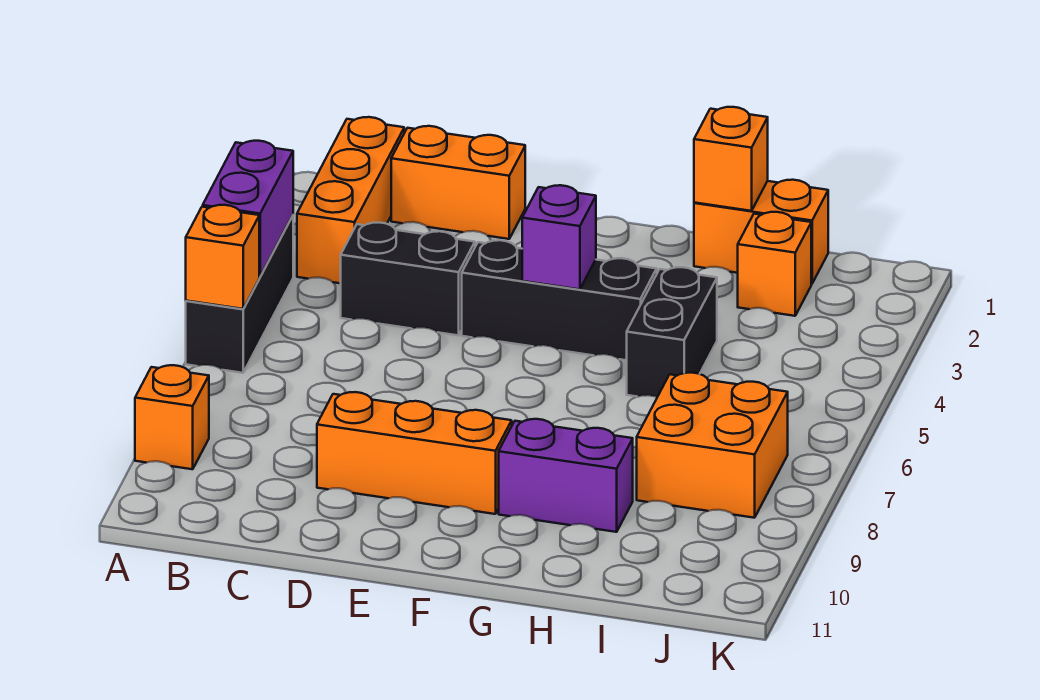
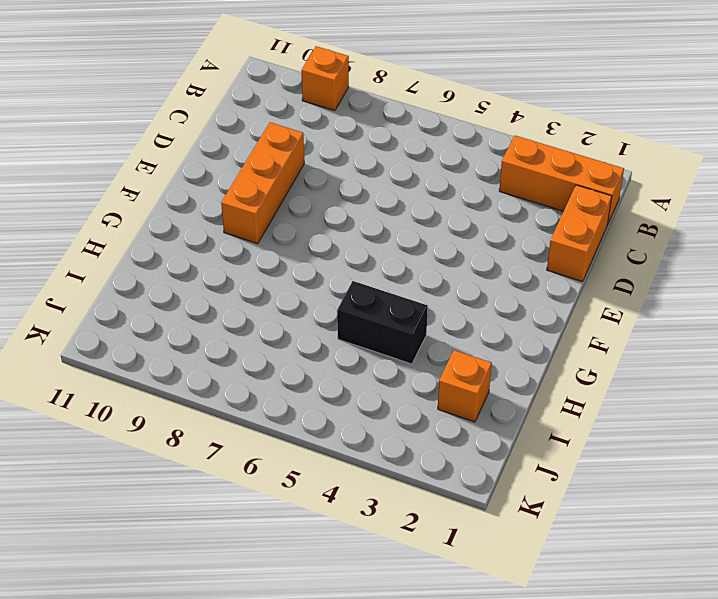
none -> black brick A4:A6 level 1
none -> black brick C4:D4 level 1
none -> black brick E4:G4 level 1

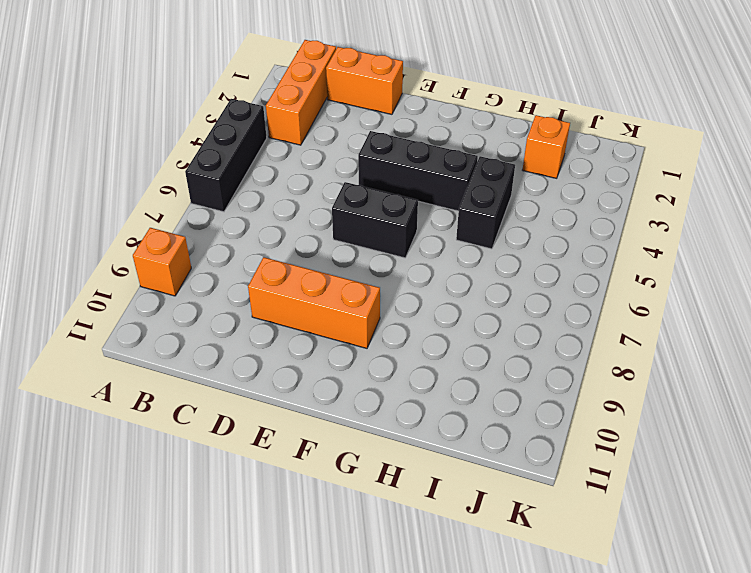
black brick E6:F6 level 1 -> black brick C4:D4 level 1
none -> purple brick G9:H9 level 1
none -> orange brick H1:I1 level 1
none -> orange brick I7:J8 level 1

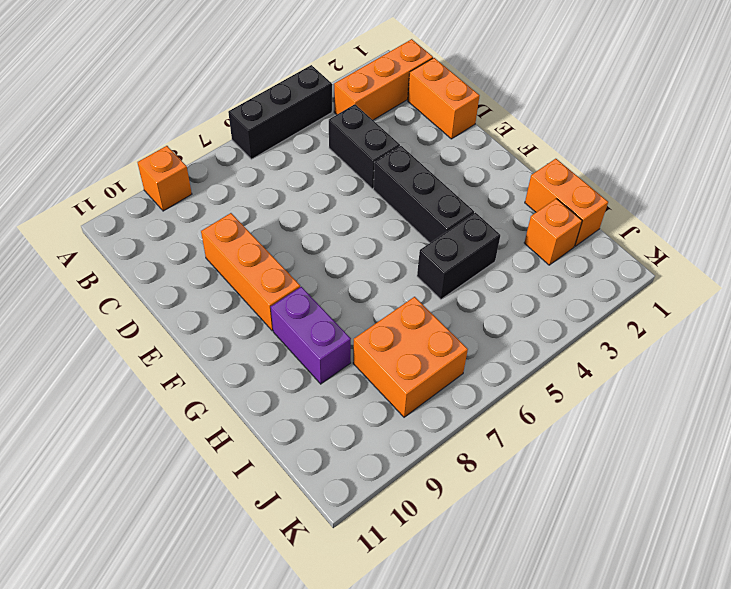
none -> purple brick A4:A5 level 2
none -> orange brick A6 level 2
none -> purple brick F4 level 2

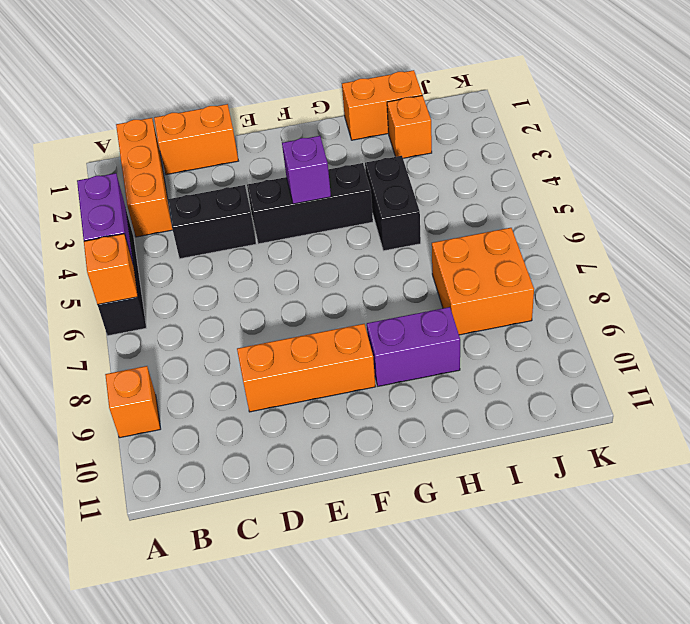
none -> orange brick H1 level 2

